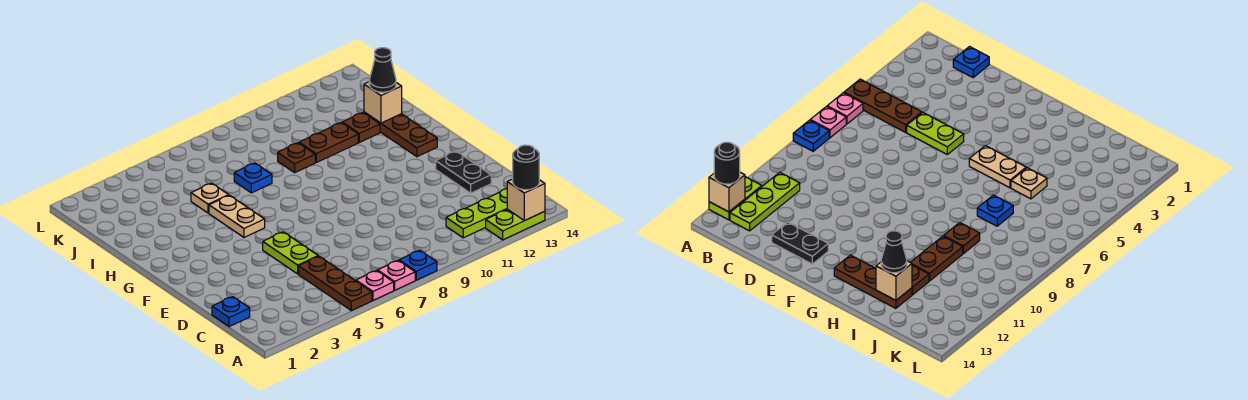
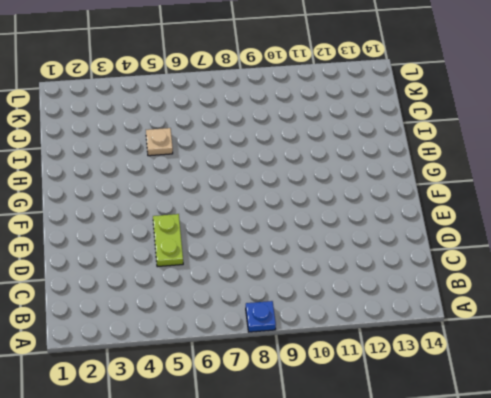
none -> brown plate A5:C5 level 1
none -> pink plate A6 level 1
none -> pink plate A7 level 1

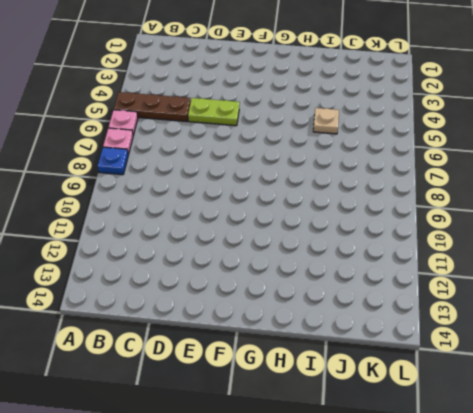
none -> lime plate A12:A13 level 1
none -> lime plate B11:B13 level 1
none -> blue plate C1 level 1

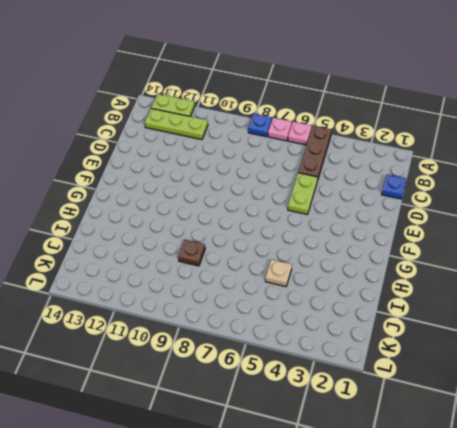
none -> black plate D13:E13 level 1
none -> tan plate G5:H5 level 1
none -> brown plate G13:I13 level 1

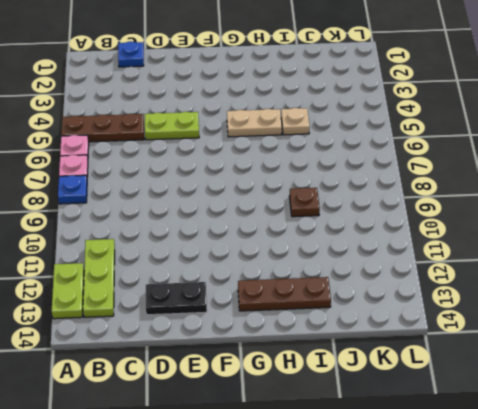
none -> blue plate I7 level 1
none -> brown plate I10:I11 level 1
none -> brown plate I12 level 1

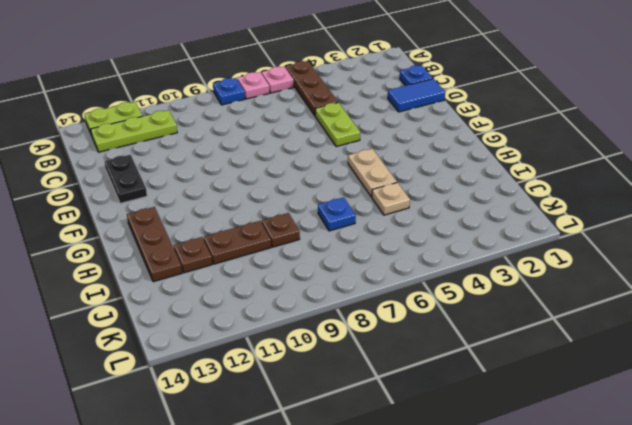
blue tile D1:D2 level 1 -> none
none -> tan brick A13 level 2
none -> tan brick I13 level 2
none -> black round brick A13 level 3

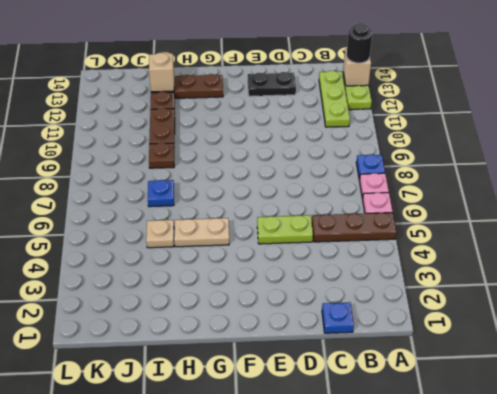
none -> black cone I13 level 3

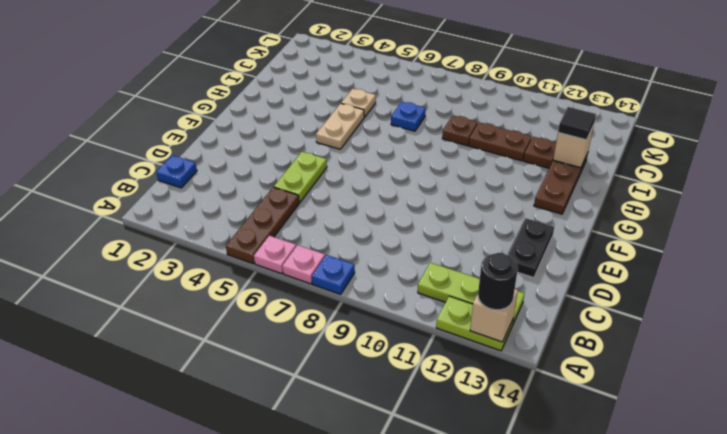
black tile I13 level 3 -> black cone I13 level 3

